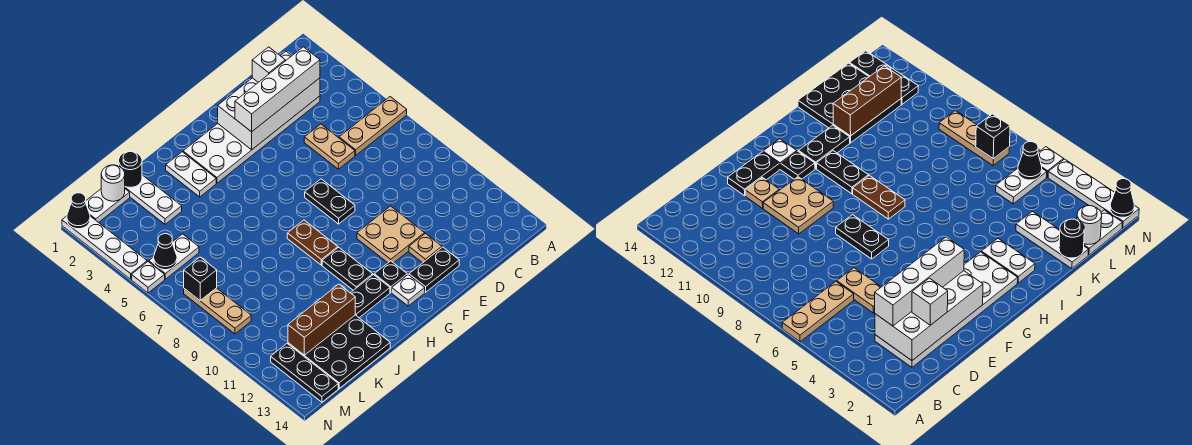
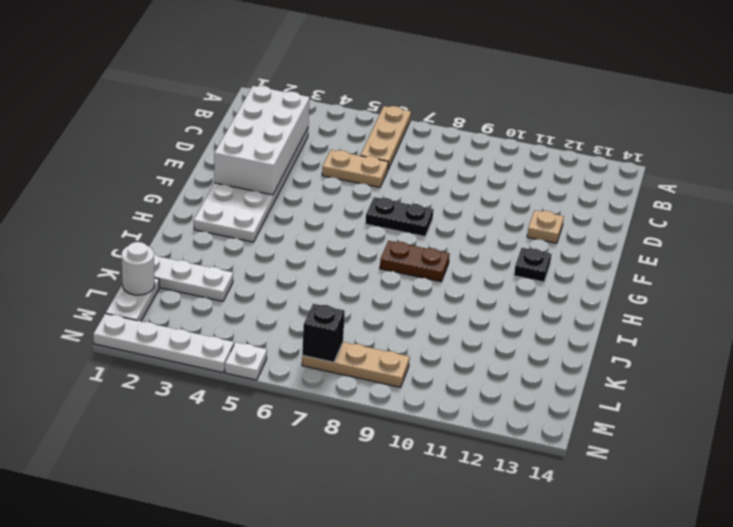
none -> tan plate E10:F11 level 1
none -> black plate E13:F13 level 1
none -> white plate G13 level 1
none -> black plate H10:H11 level 1

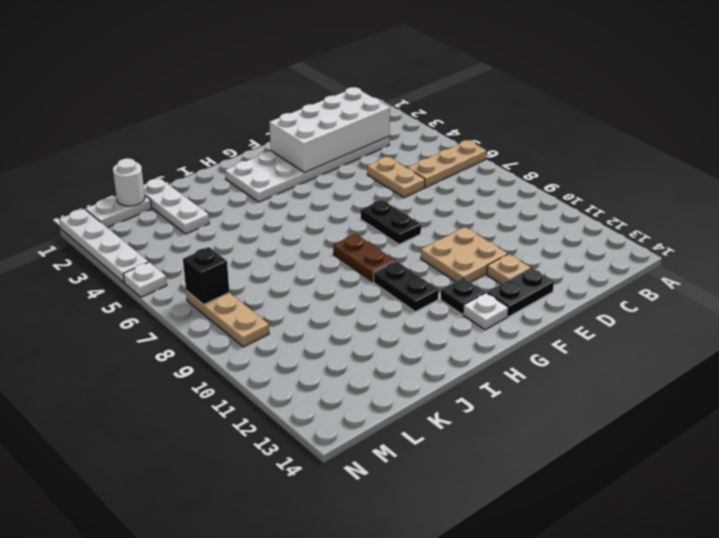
none -> black plate H12:I12 level 1
none -> white plate I2:I3 level 1
none -> black plate J12:L14 level 1
none -> white plate L5:M5 level 1

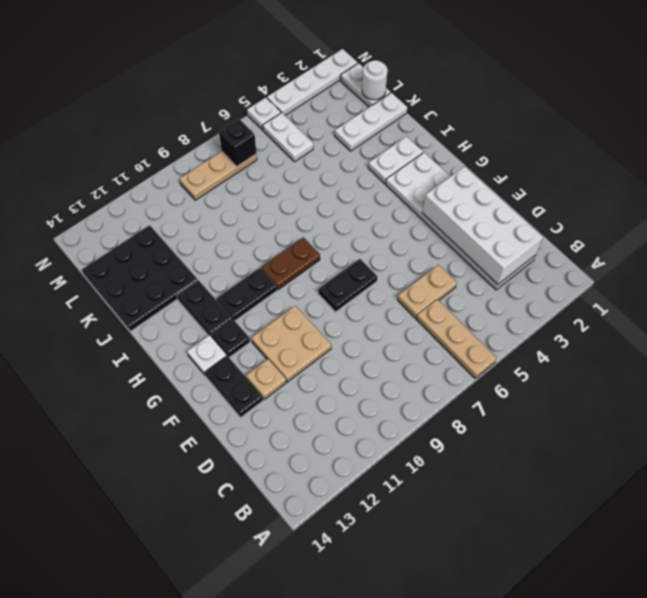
none -> black plate M12:M14 level 1
none -> brown brick J12:L12 level 2
none -> black round brick K1 level 2
none -> black cone M5 level 2

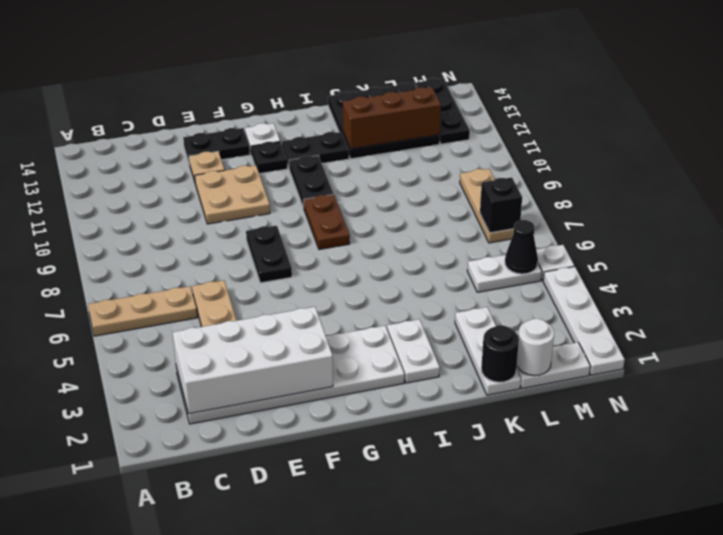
none -> black cone N1 level 2
none -> white brick C3:F3 level 3
none -> white brick D2 level 3

